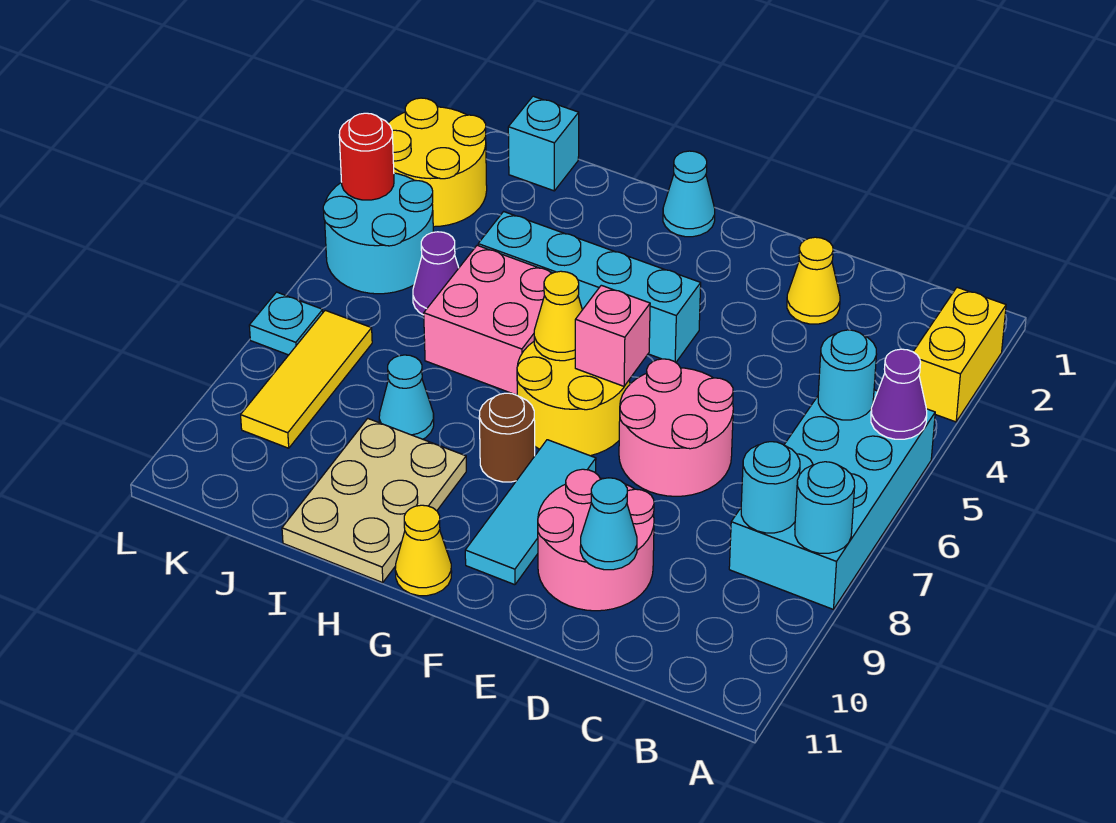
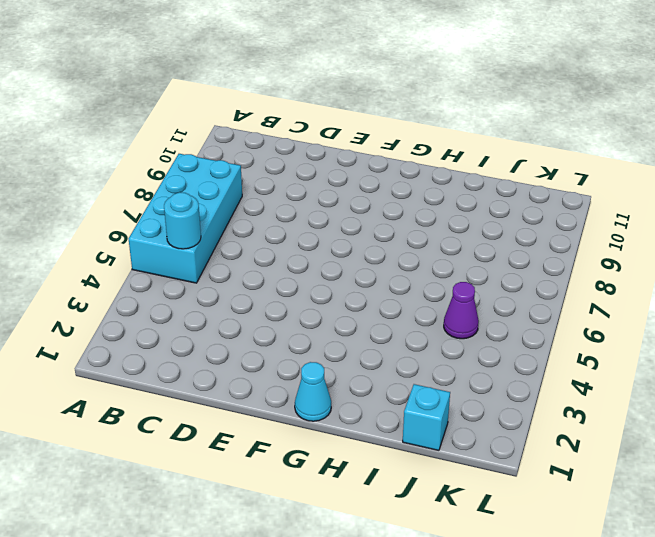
none -> yellow brick A2:A3 level 1
none -> yellow cone D2 level 1
none -> pink round brick D6:E7 level 1

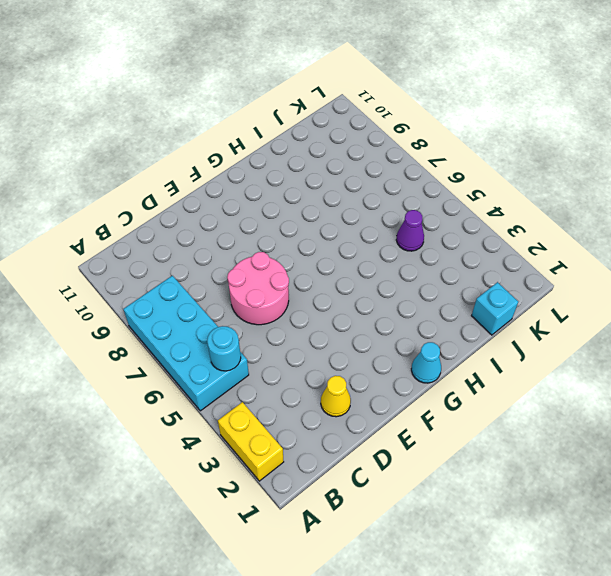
none -> pink round brick D9:E10 level 1
none -> cyan brick F4:I4 level 1
none -> yellow round brick F6:G7 level 1

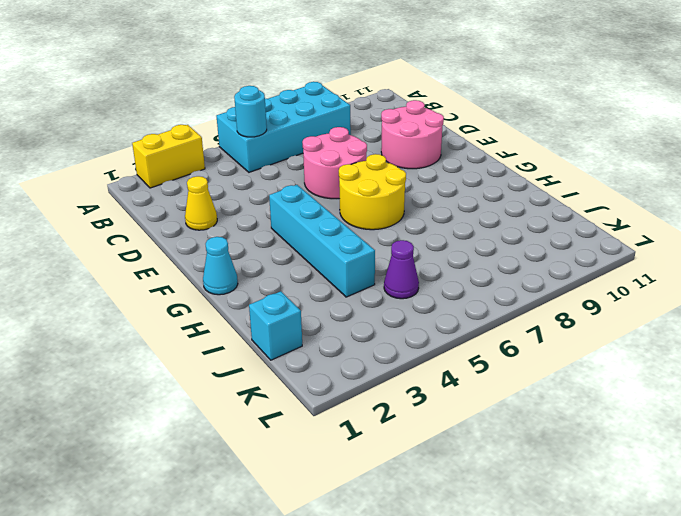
none -> cyan tile F8:F10 level 1
none -> brown round brick G8 level 1
none -> yellow cone G11 level 1

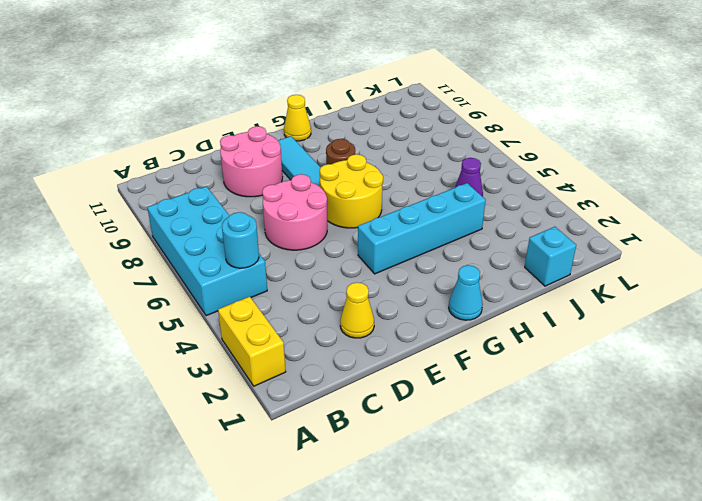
none -> pink brick H5:I6 level 1
none -> tan plate H9:I11 level 1
none -> cyan cone I8 level 1

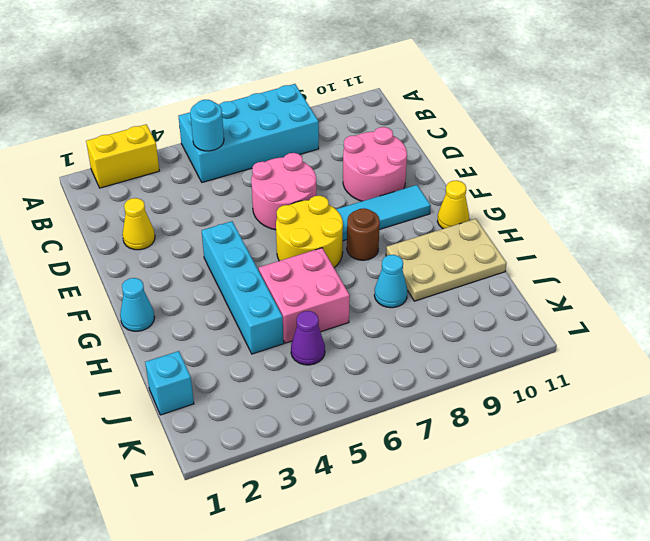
none -> yellow round brick K2:L3 level 1
none -> cyan round brick K4:L5 level 1
none -> yellow tile K7:K9 level 1

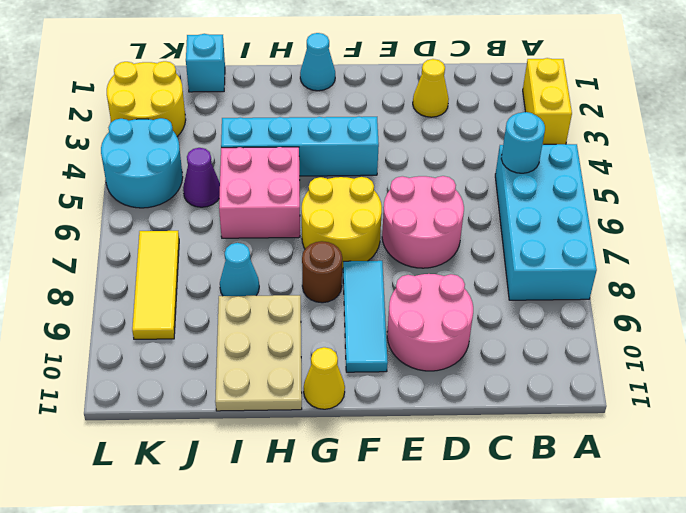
none -> cyan plate L7 level 1
none -> purple cone A5 level 2
none -> cyan round brick A8 level 2

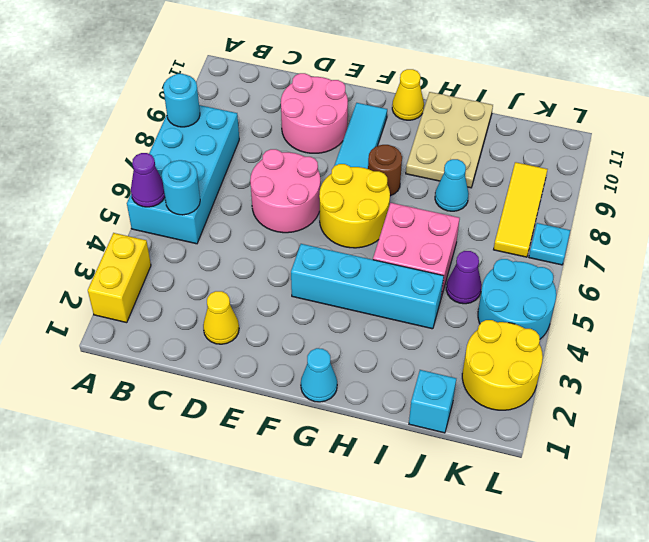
none -> cyan round brick B8 level 2
none -> cyan cone D10 level 2
none -> pink brick F6 level 2

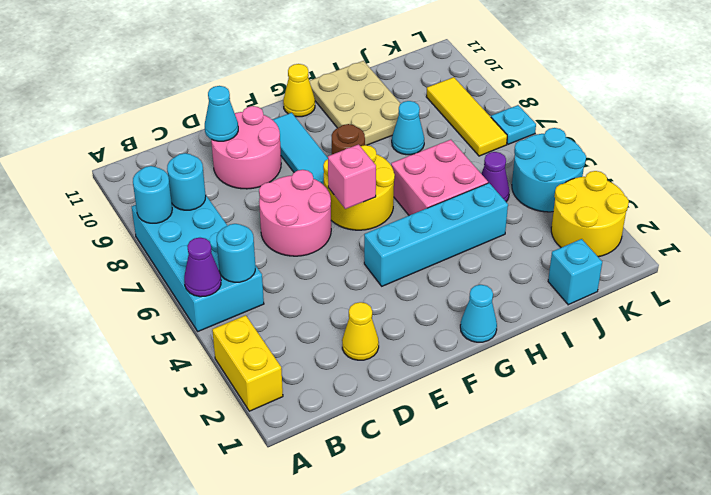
none -> yellow cone G6 level 2
none -> red round brick L4 level 2

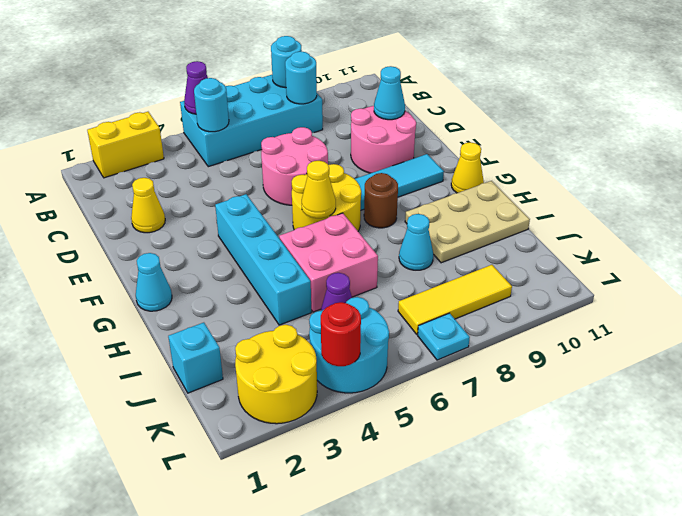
none -> pink brick F6 level 2

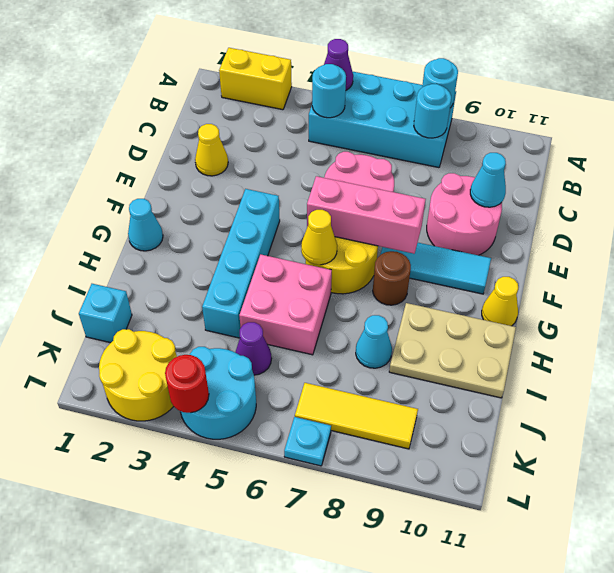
pink brick F6:F8 level 2 -> pink brick F6 level 2

